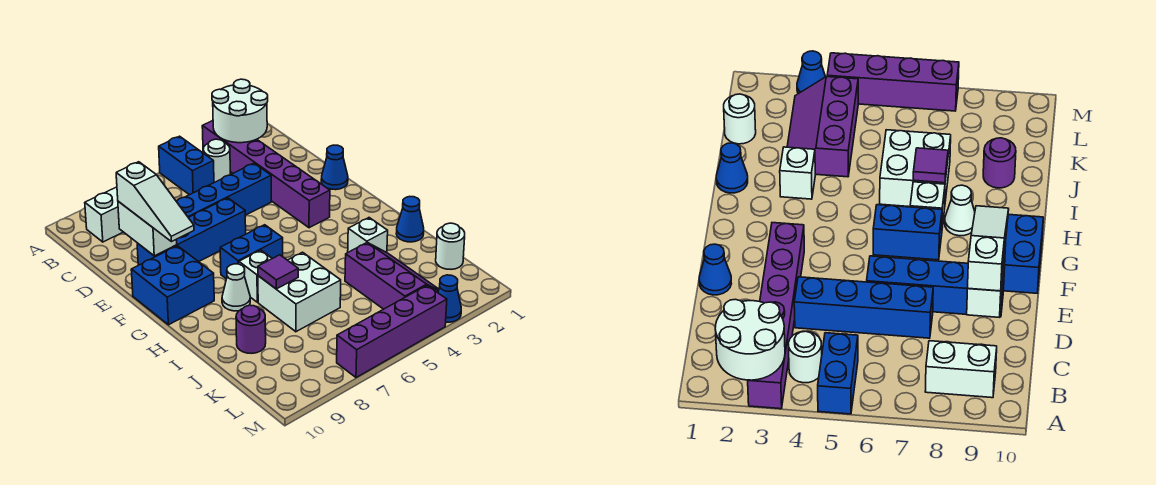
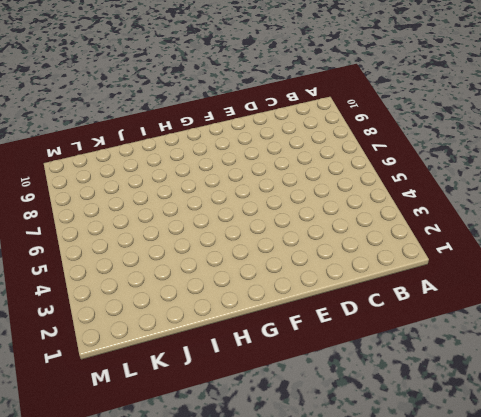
none -> purple brick A3:F3 level 1
none -> blue brick A5:B5 level 1
none -> white round brick B4 level 1

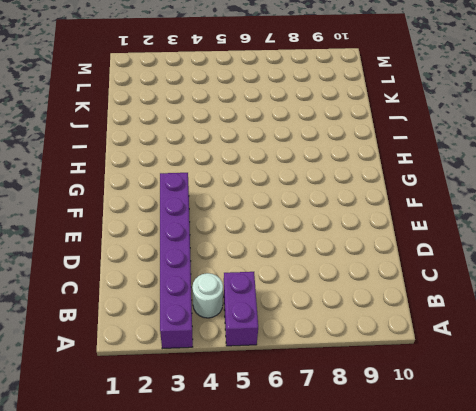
purple brick A5:B5 level 1 -> blue brick A5:B5 level 1
none -> white brick B8:B9 level 1
none -> blue brick D4:D7 level 1
none -> blue cone E1 level 1

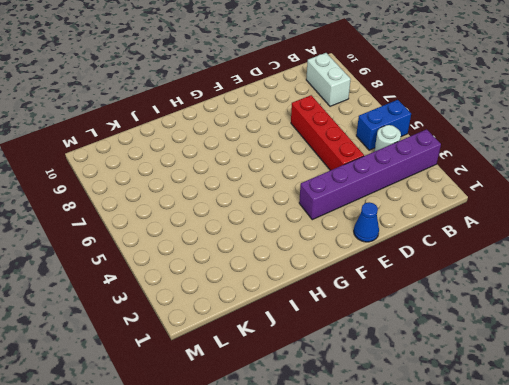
red brick D4:D7 level 1 -> blue brick D4:D7 level 1
none -> blue brick E6:E9 level 1
none -> blue brick F9:G10 level 1
none -> blue brick G6:G7 level 1

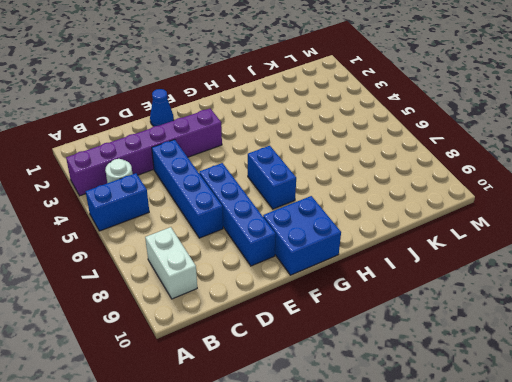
none -> white brick H7 level 1
none -> white cone H8 level 1
none -> blue cone I1 level 1

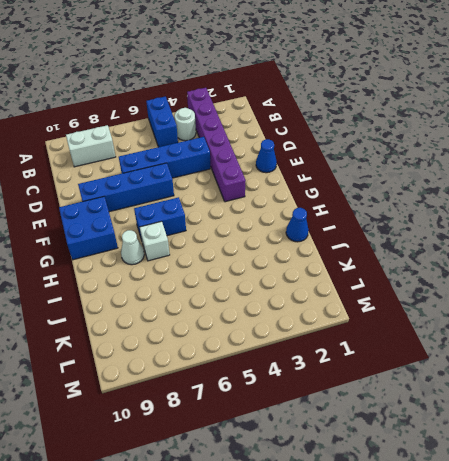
none -> white brick I3 level 1
none -> white brick I6:J7 level 1
none -> purple slope J3:L4 level 1 top 4

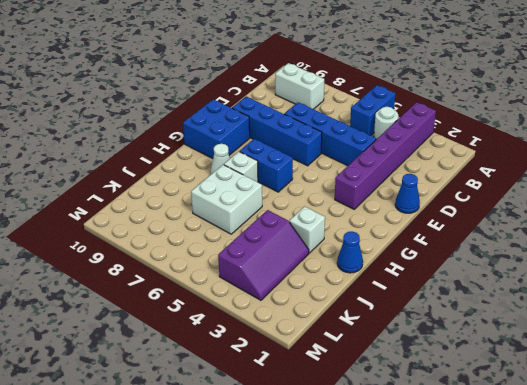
none -> purple round brick J9 level 1
none -> white round brick K1 level 1
none -> blue cone M3 level 1

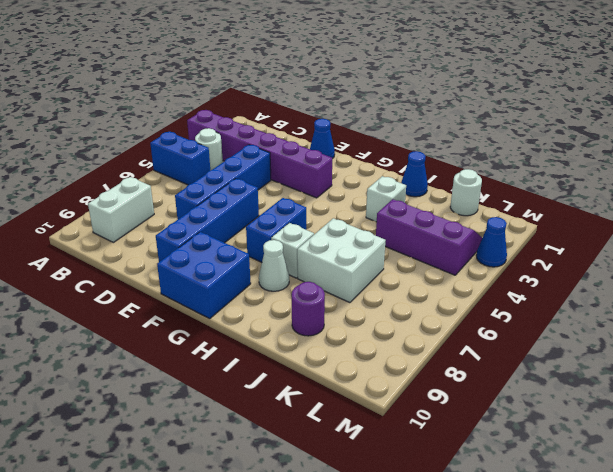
none -> purple brick M4:M7 level 1
none -> white round brick A2:B3 level 2
none -> white brick D9:E9 level 2

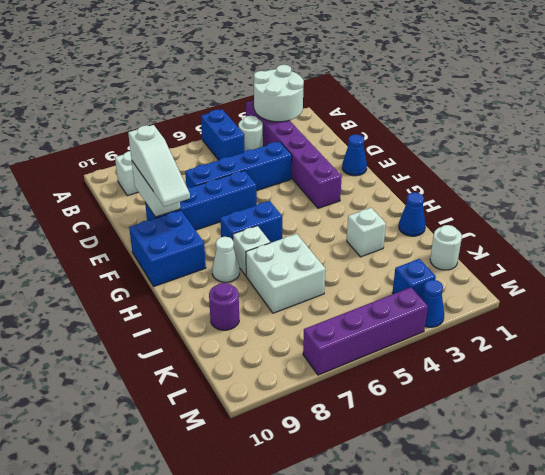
blue brick L3 level 1 -> purple slope J3:L4 level 1 top 4
none -> purple tile I7 level 2

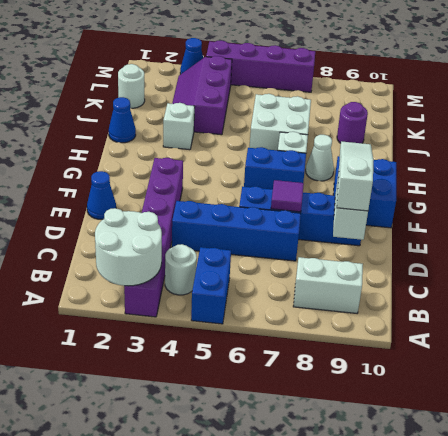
purple tile E7 level 2 -> purple tile I7 level 2

